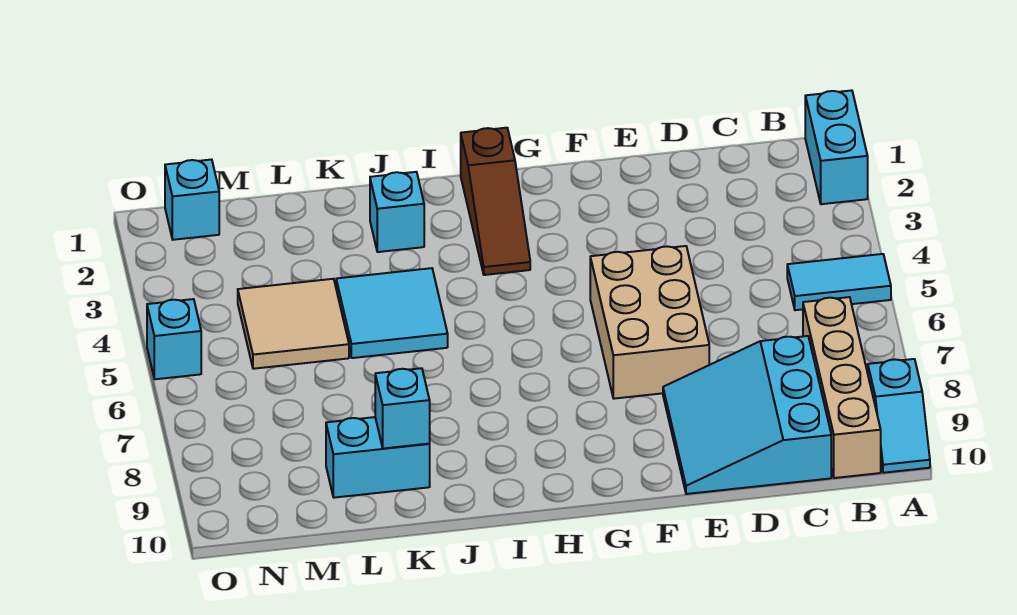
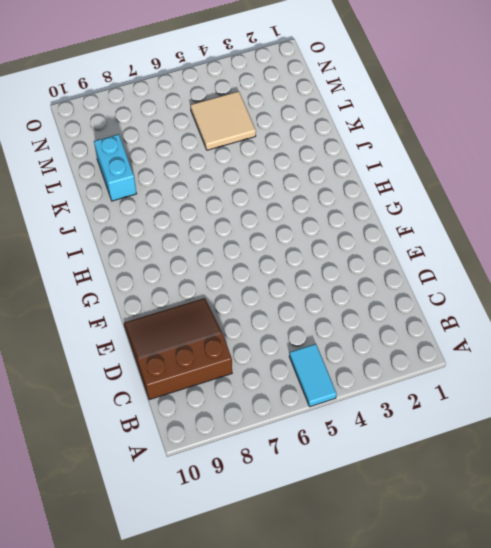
brown slope C8:E10 level 1 top C -> cyan slope C8:E10 level 1 top C
none -> cyan brick A1:A2 level 1
none -> cyan slope A9:A10 level 1 top 9
none -> tan brick B7:B10 level 1

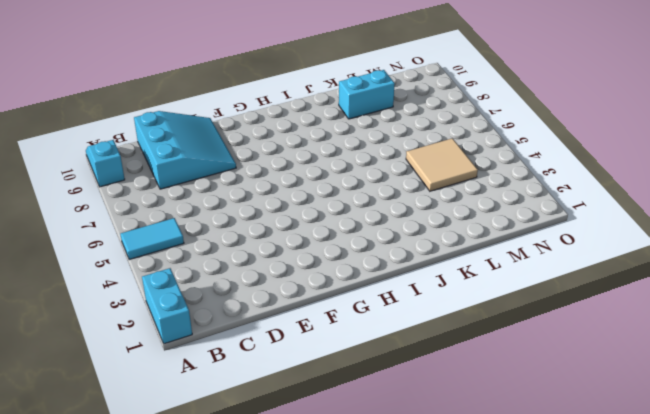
none -> tan brick B7:B10 level 1
none -> tan brick E5:F7 level 1
none -> brown slope H1:H3 level 1 top 1

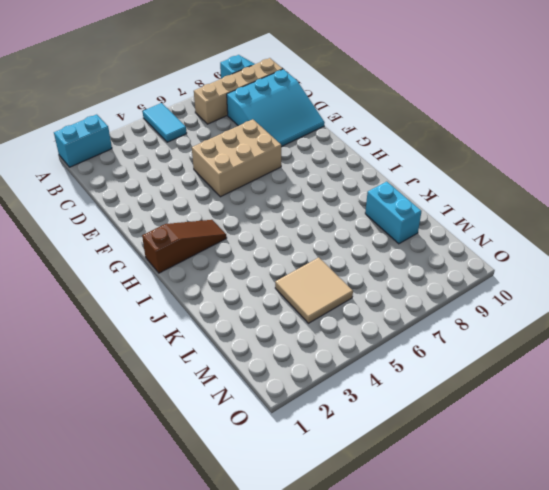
none -> cyan brick J2 level 1
none -> cyan tile J4:K5 level 1
none -> cyan brick N1 level 1

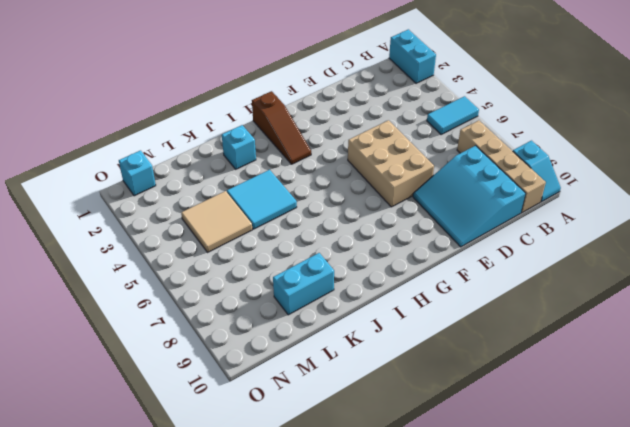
none -> cyan brick O5 level 1
none -> cyan brick K9 level 2

